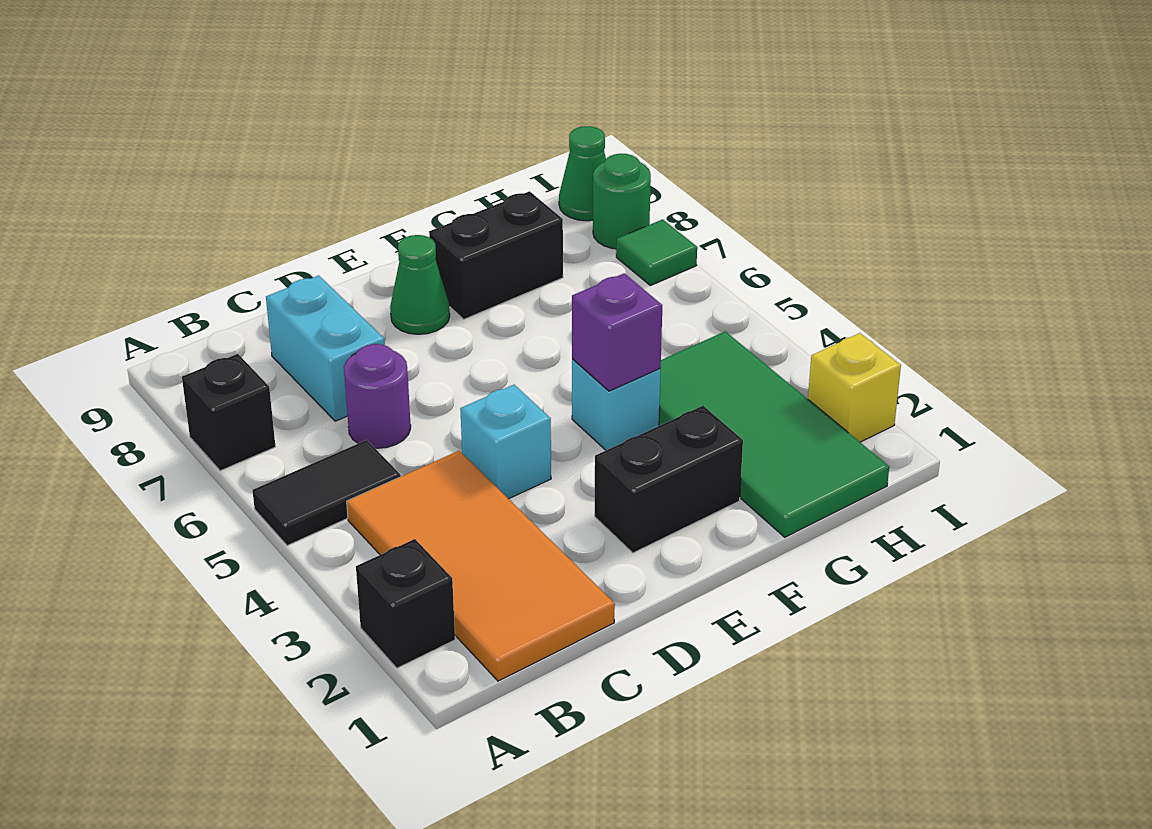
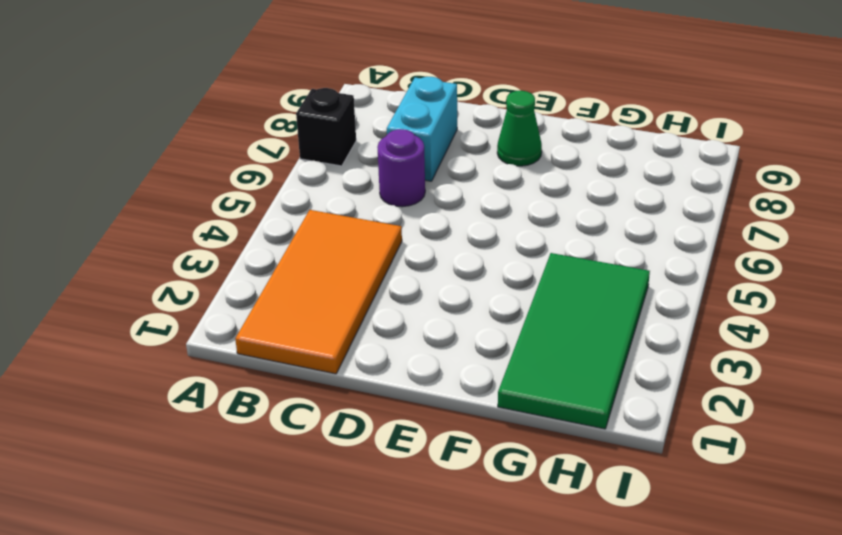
none -> black brick A2 level 1
none -> black tile A5:B5 level 1
none -> cyan brick D4 level 1

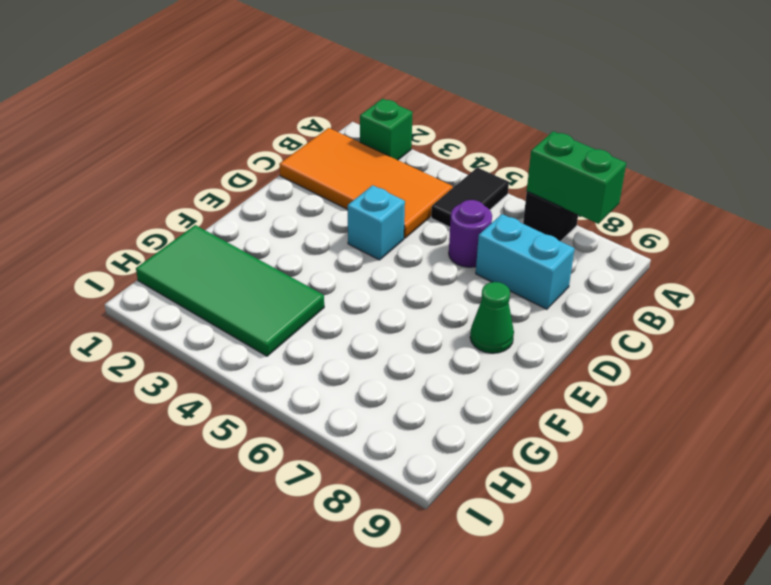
green brick A2 level 1 -> black brick A2 level 1
green brick A7:A8 level 2 -> none
none -> black brick E2:F2 level 1
none -> cyan brick F4 level 1
none -> black brick F8:G8 level 1

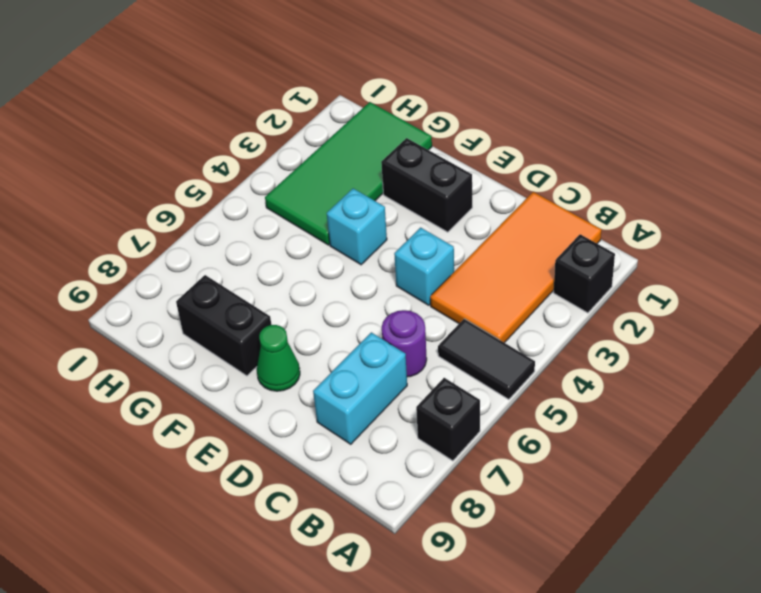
none -> yellow brick I2 level 1
none -> green tile I7 level 1
none -> green round brick I8 level 1

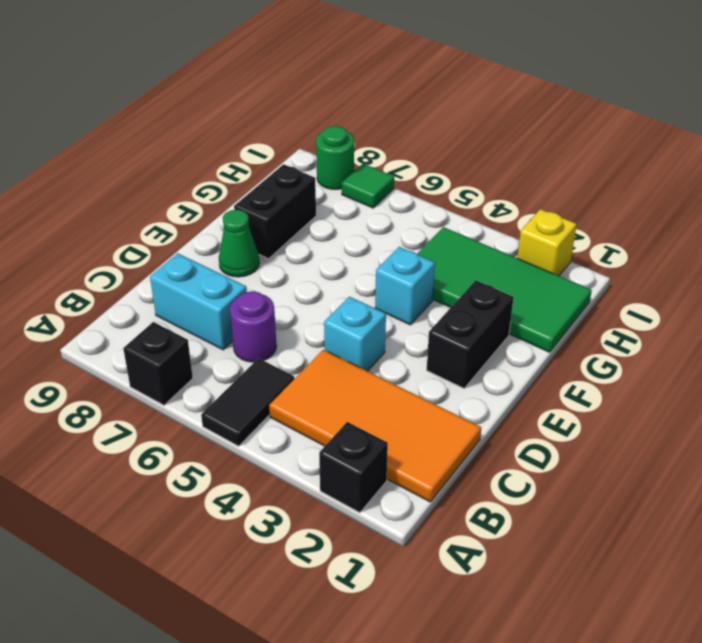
none -> green cone I9 level 1
none -> purple brick F4 level 2

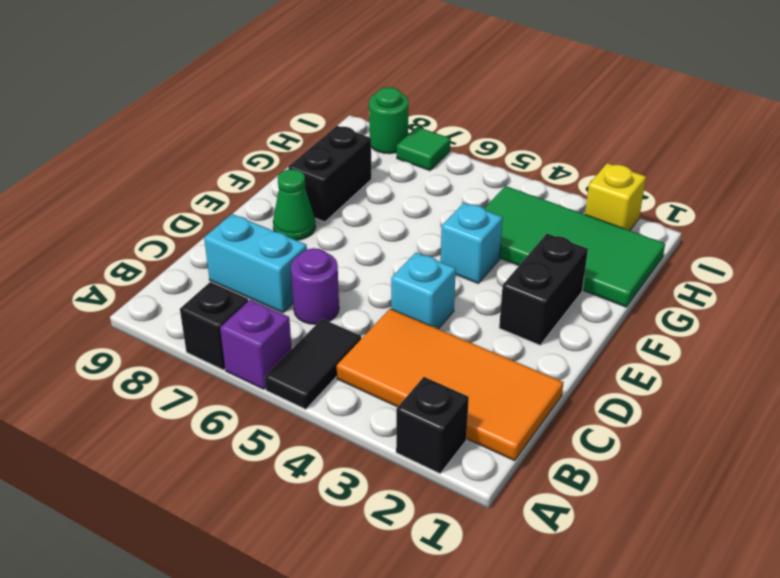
purple brick A6 level 1 -> purple brick F4 level 2
none -> green cone I9 level 1

